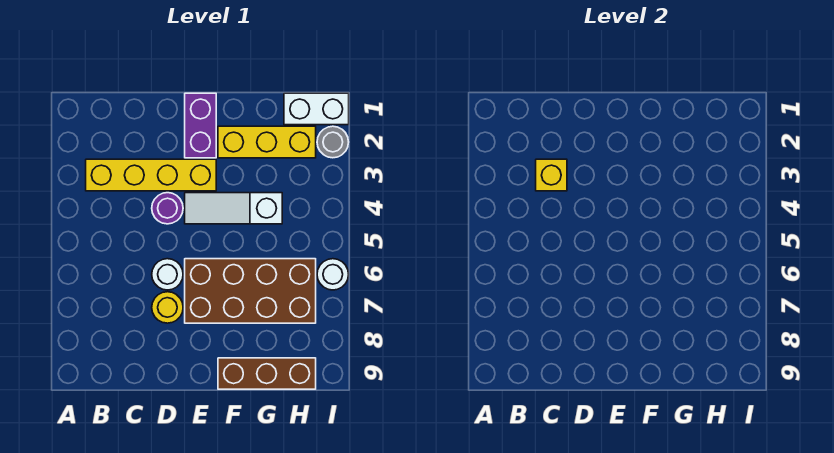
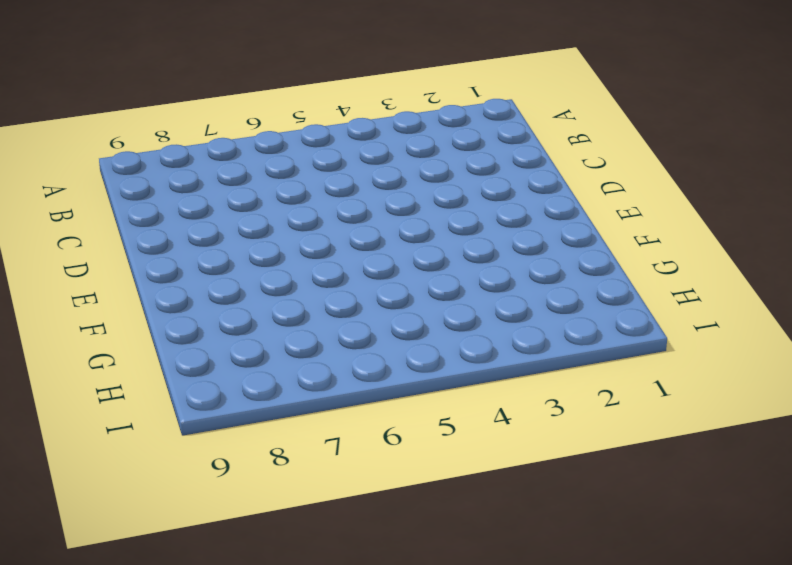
none -> yellow brick B3:E3 level 1
none -> purple round brick D4 level 1
none -> white round brick D6 level 1

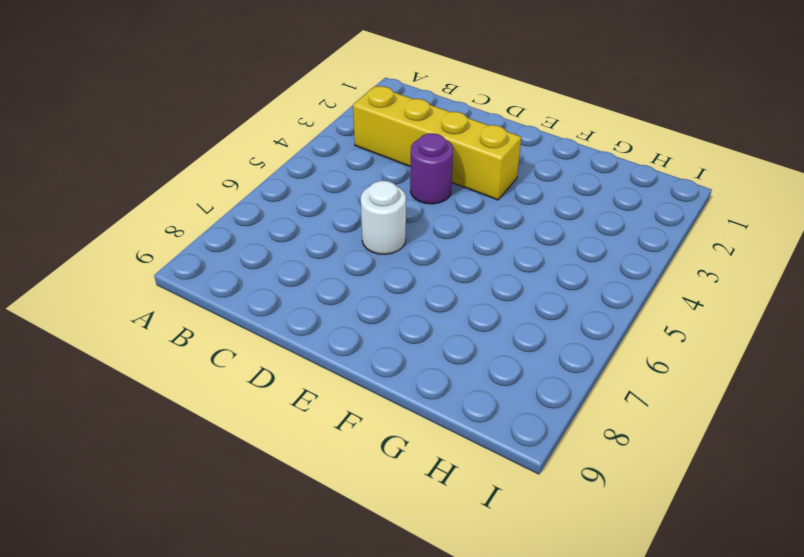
none -> yellow round brick D7 level 1
none -> purple brick E1:E2 level 1
none -> white slope E4:G4 level 1 top G

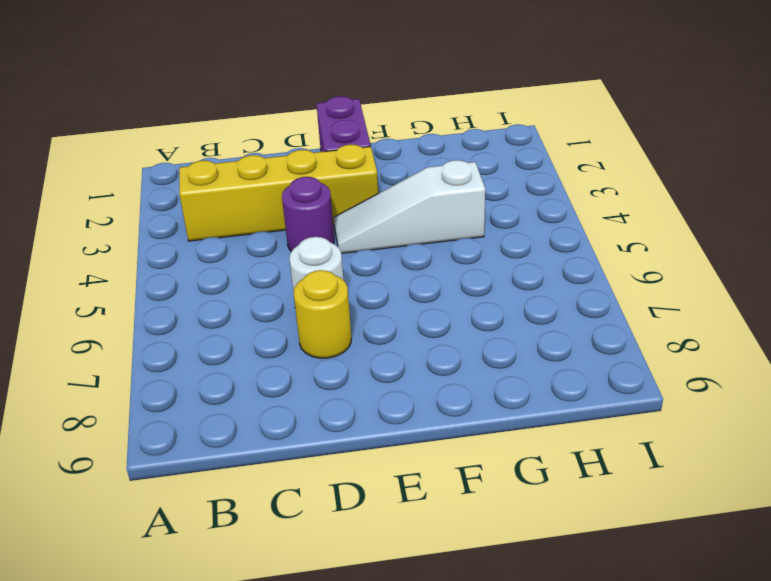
none -> brown brick E6:H7 level 1
none -> yellow brick F2:H2 level 1
none -> brown brick F9:H9 level 1

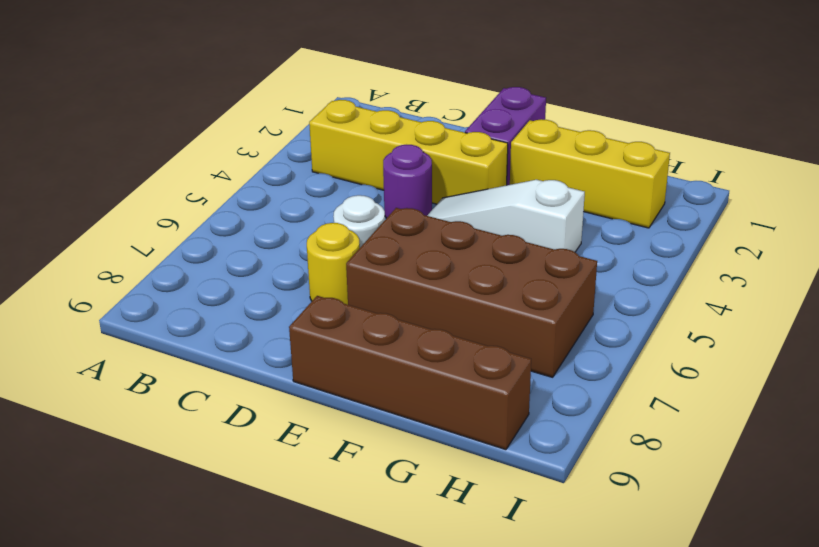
brown brick E9:H9 level 1 -> brown brick F9:H9 level 1
none -> white brick H1:I1 level 1
none -> grey round brick I2 level 1
none -> white round brick I6 level 1

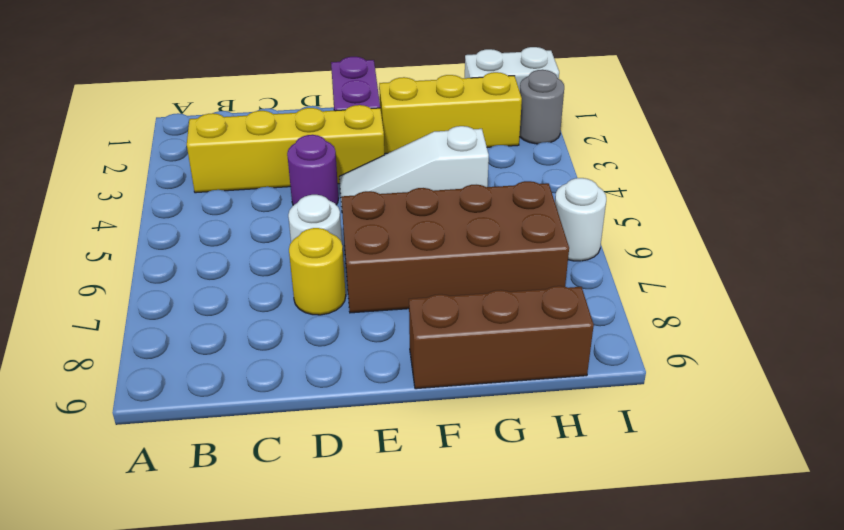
none -> yellow brick C3 level 2

